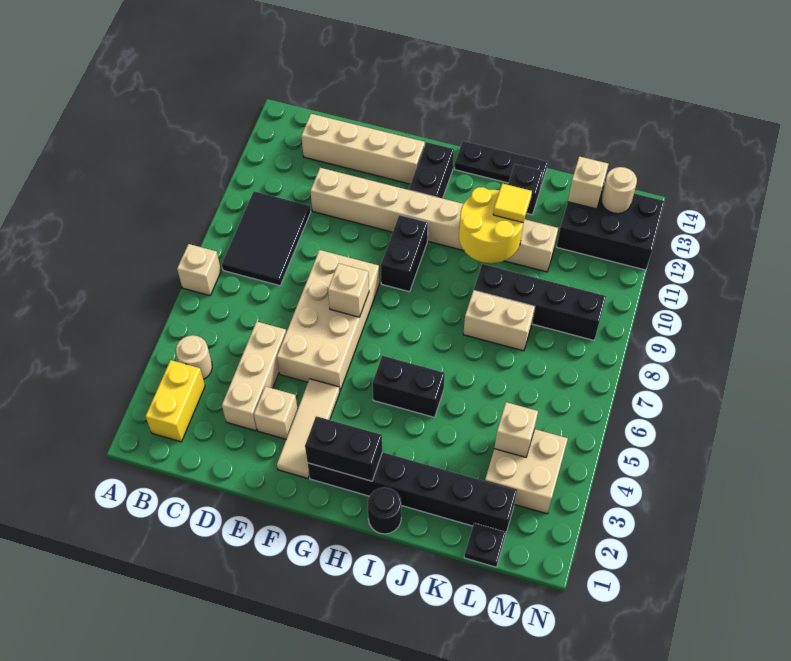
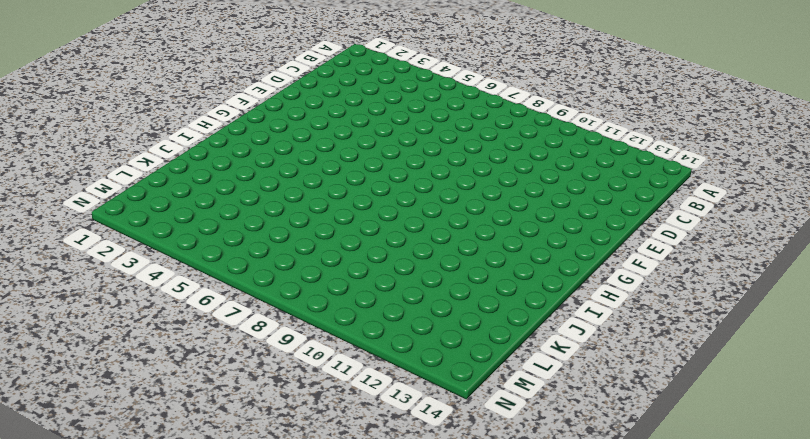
none -> tan brick A7 level 1
none -> yellow brick B2:B3 level 1
none -> tan round brick B4 level 1

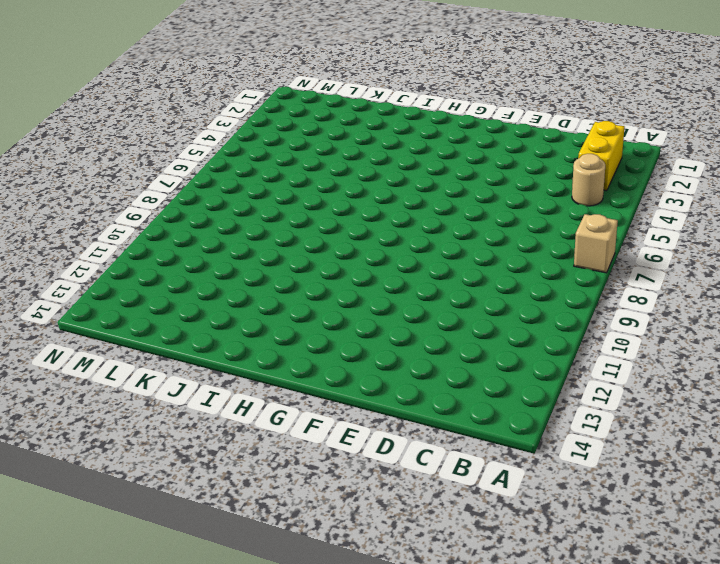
none -> black tile B8:C10 level 1
none -> tan brick C13:F13 level 1
none -> tan brick D3:D5 level 1

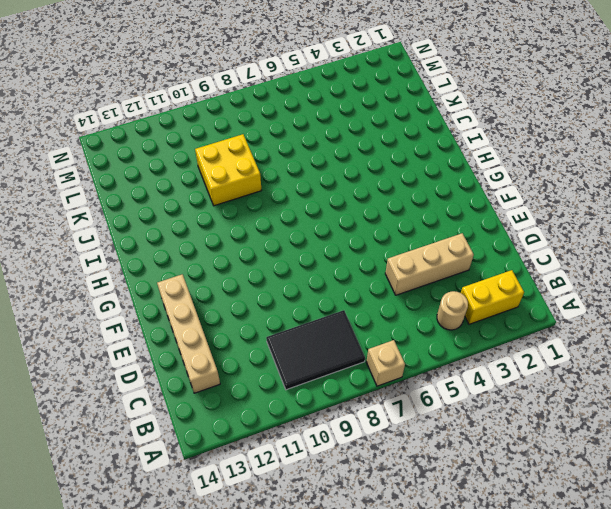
yellow brick J9:K10 level 1 -> black brick J9:M9 level 1
none -> tan brick D11:K11 level 1
none -> tan brick E3 level 1
none -> tan brick E5:F8 level 1

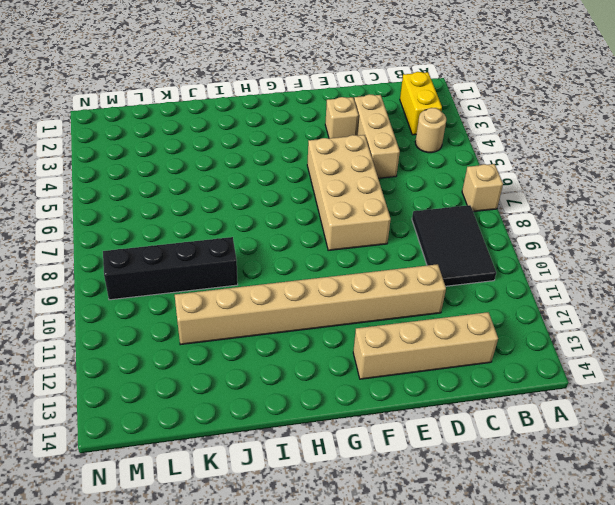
none -> tan tile F2:F4 level 1
none -> black brick G2:L2 level 1
none -> black brick G9:G10 level 1

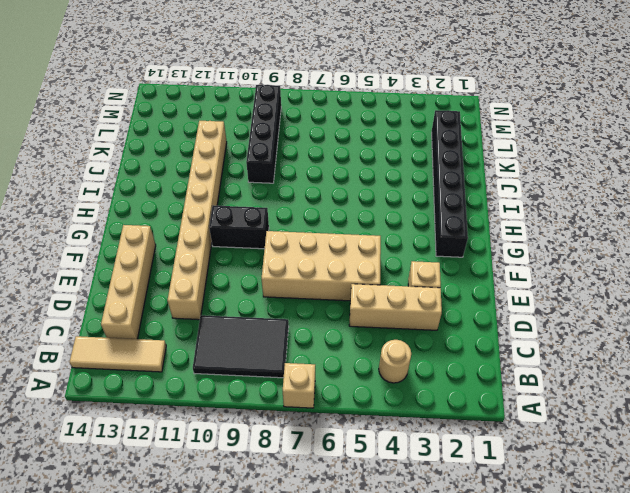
tan tile B12:B14 level 1 -> tan tile F2:F4 level 1
none -> yellow brick B2:B3 level 1
none -> black brick G12:G13 level 1
none -> black brick H5:I5 level 1

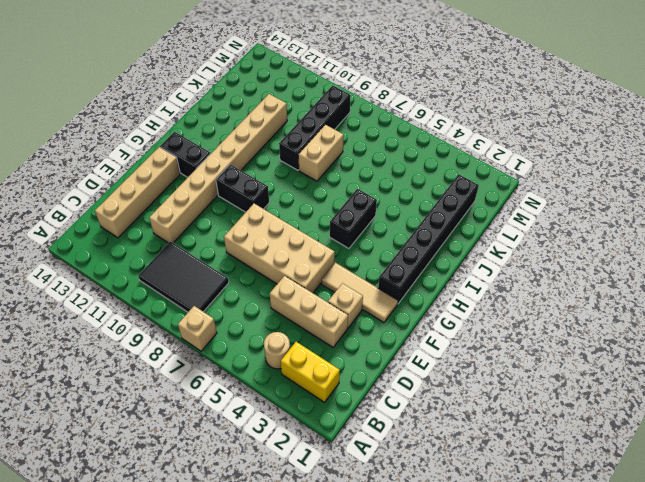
none -> black plate H14:J14 level 1
none -> black round brick I1 level 1
none -> black brick J13 level 1

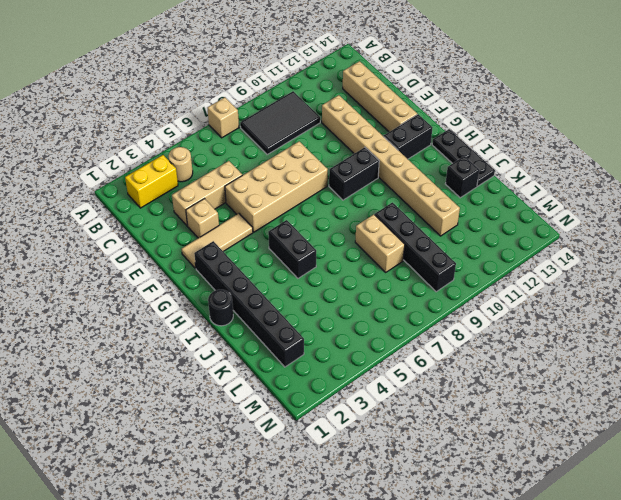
none -> black plate L1 level 1
none -> tan brick L3:M4 level 1
none -> black brick L12:N13 level 1

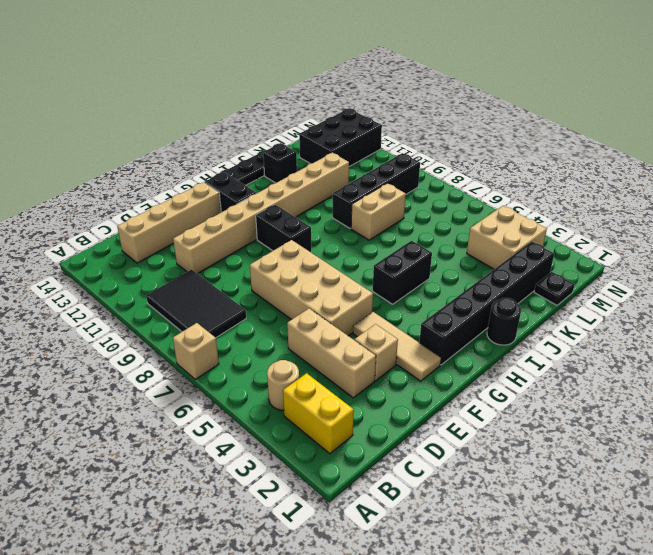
none -> tan brick F7 level 2
none -> black brick G2:H2 level 2
none -> yellow round brick I10:J11 level 2

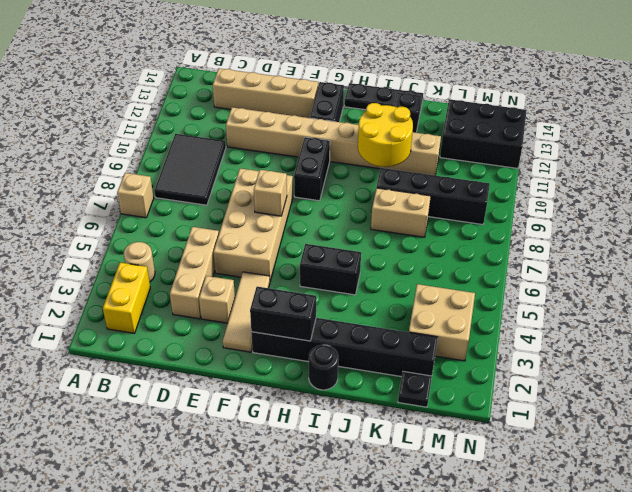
none -> tan brick L4 level 2
none -> tan brick L13 level 2
none -> tan round brick M13 level 2

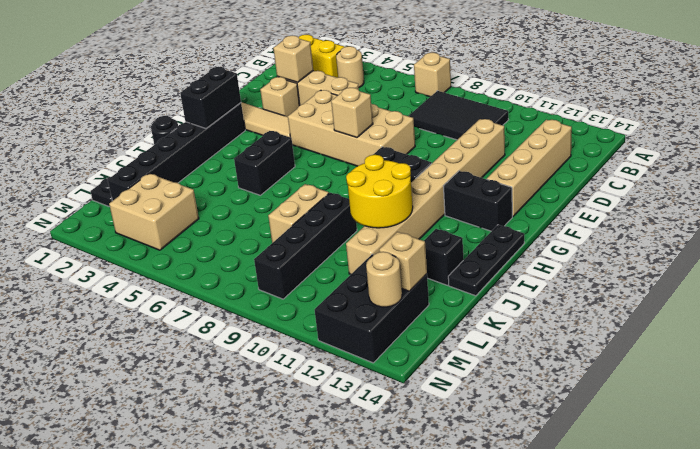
tan brick D3 level 2 -> tan brick L4 level 2
none -> yellow tile J11 level 3

